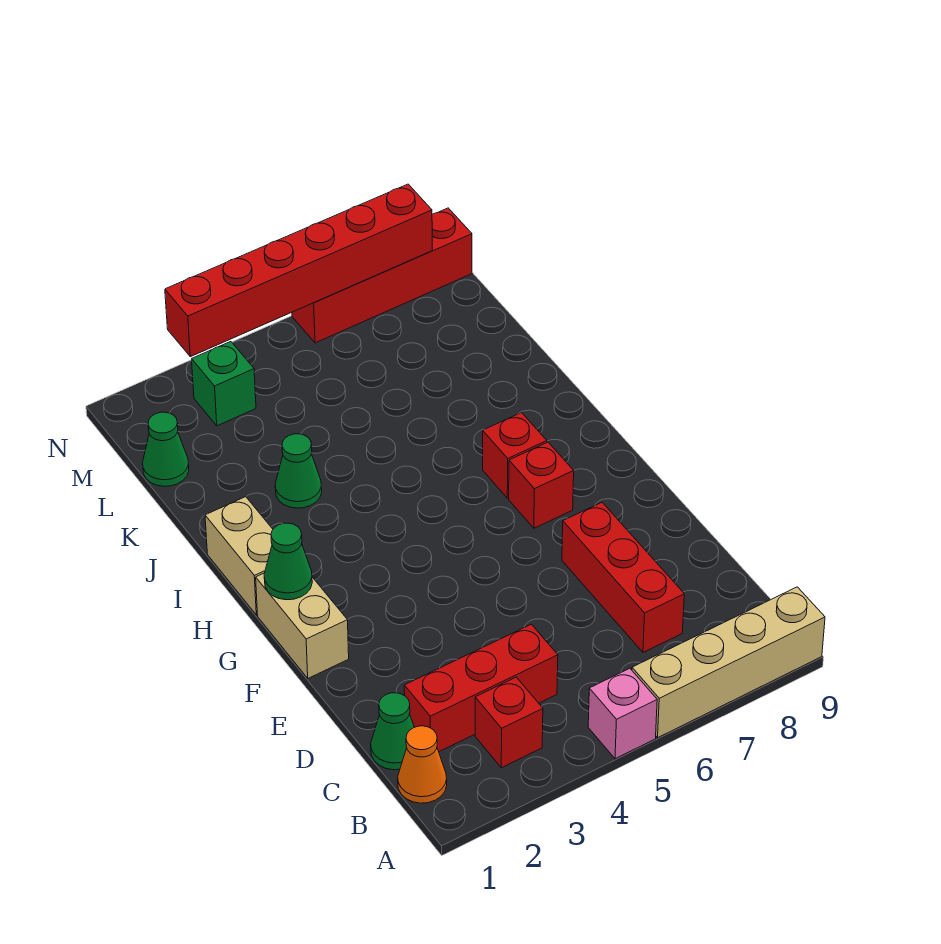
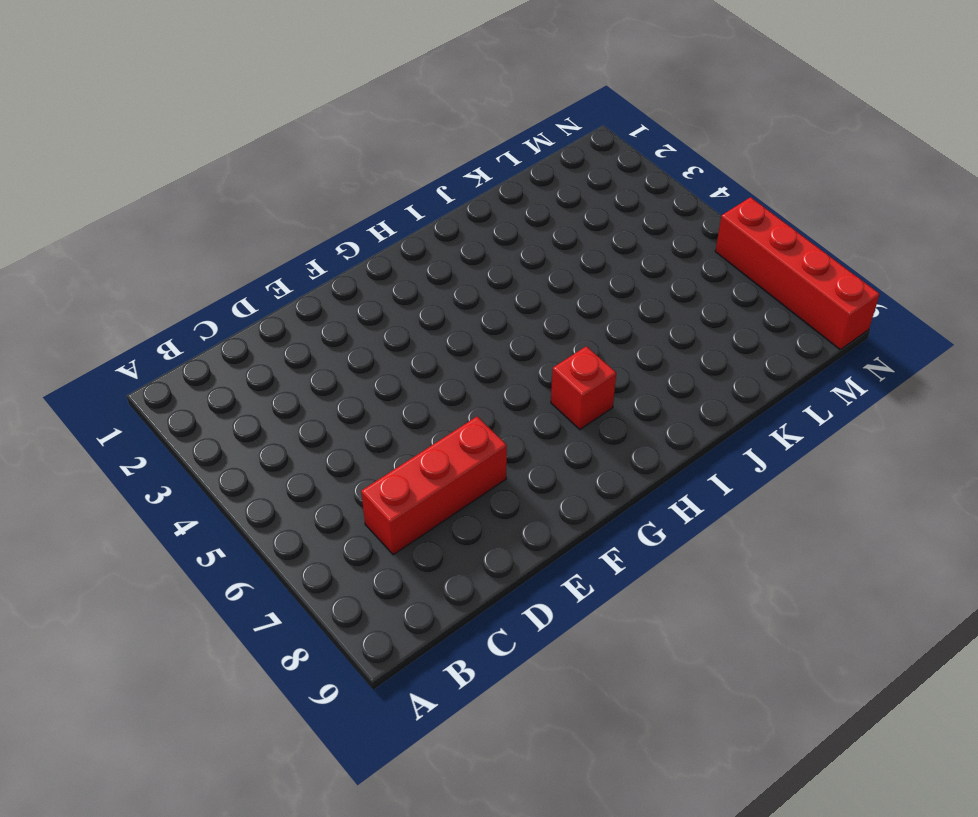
none -> pink brick A5 level 1
none -> tan brick A6:A9 level 1
none -> orange cone B1 level 1

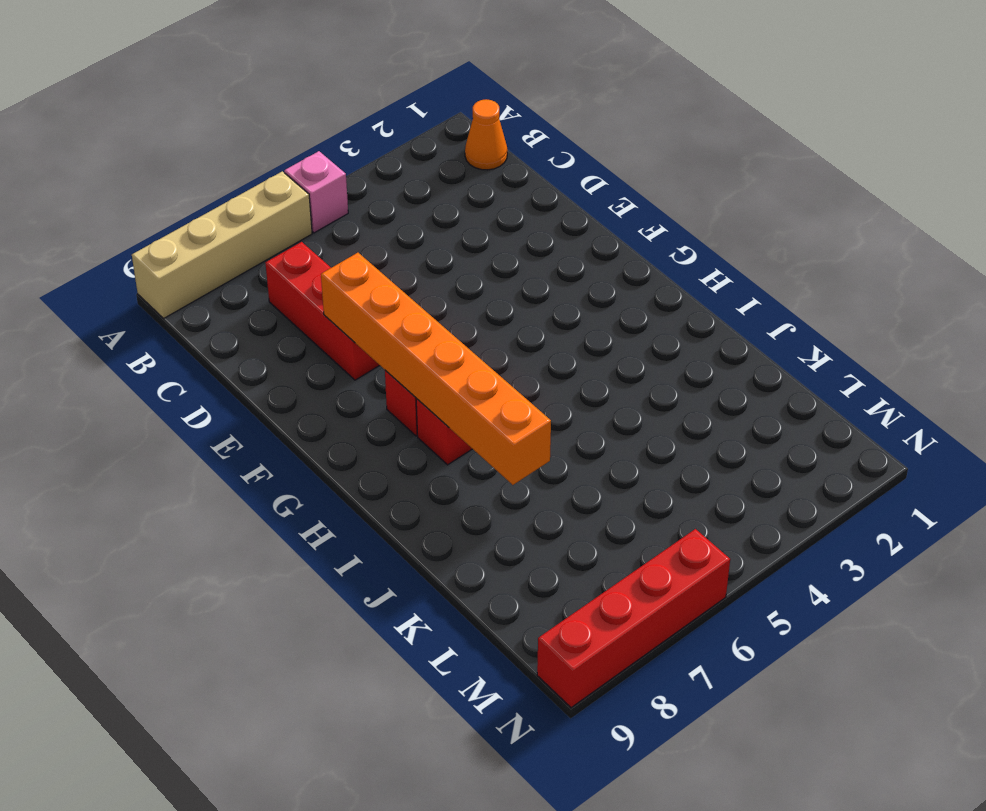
orange brick E7:J7 level 2 -> none
none -> red brick B3 level 1
none -> green cone C1 level 1
none -> red brick C2:C4 level 1

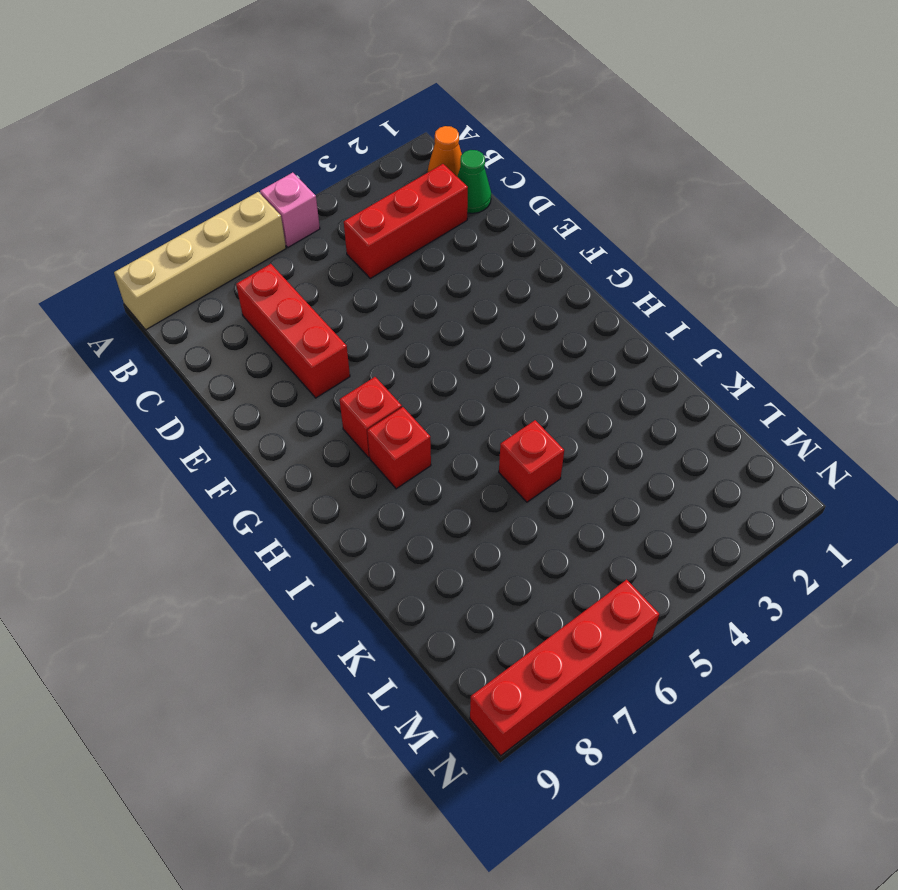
red brick J5 level 1 -> red brick B3 level 1
none -> tan brick F1:G1 level 1
none -> tan brick H1:I1 level 1
none -> green cone J3 level 1

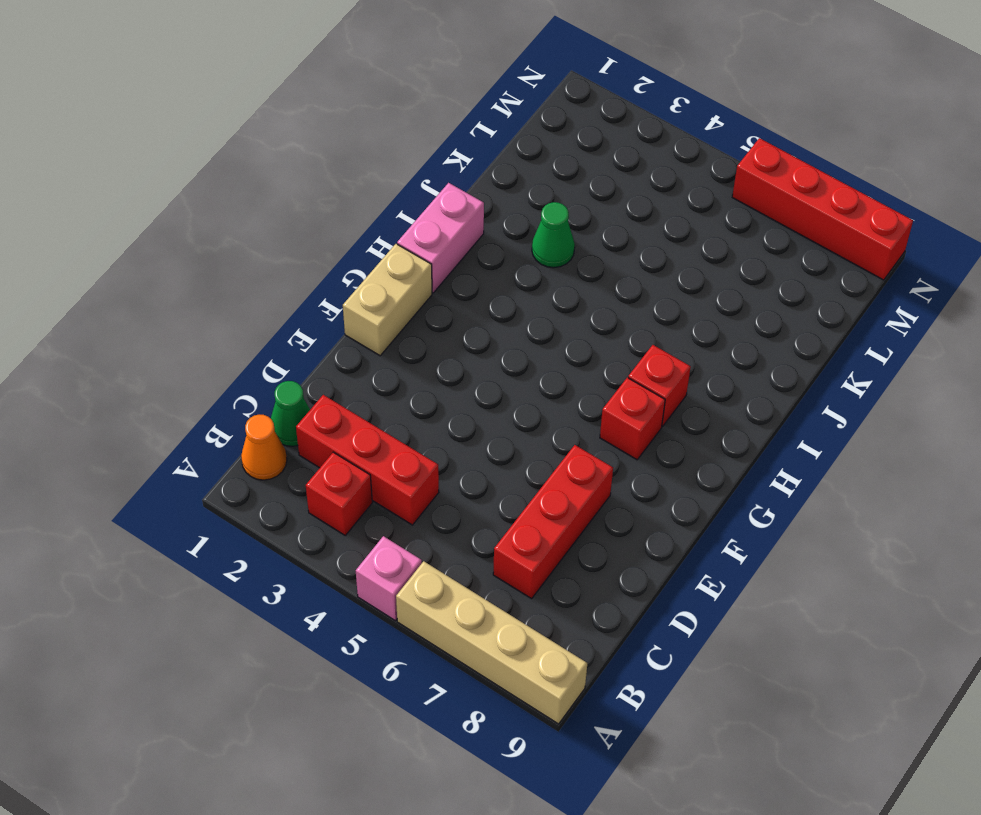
pink brick H1:I1 level 1 -> tan brick H1:I1 level 1
none -> green cone L1 level 1
none -> green brick M3 level 1
none -> green cone G1 level 2

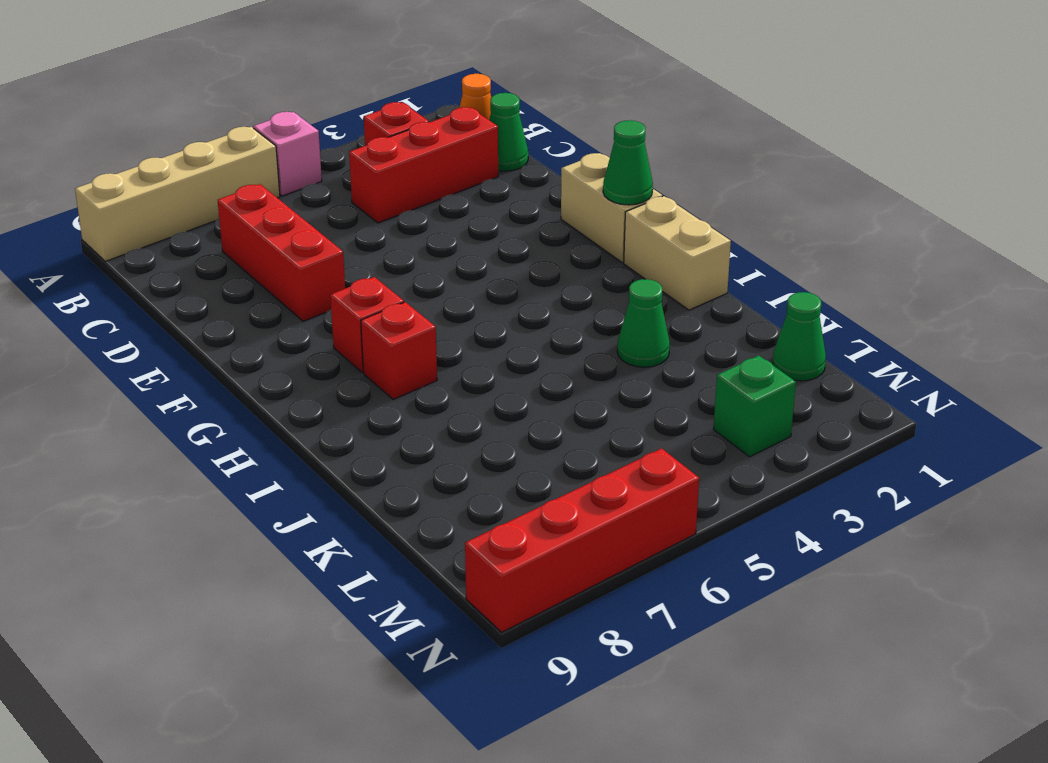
none -> red brick N3:N8 level 2

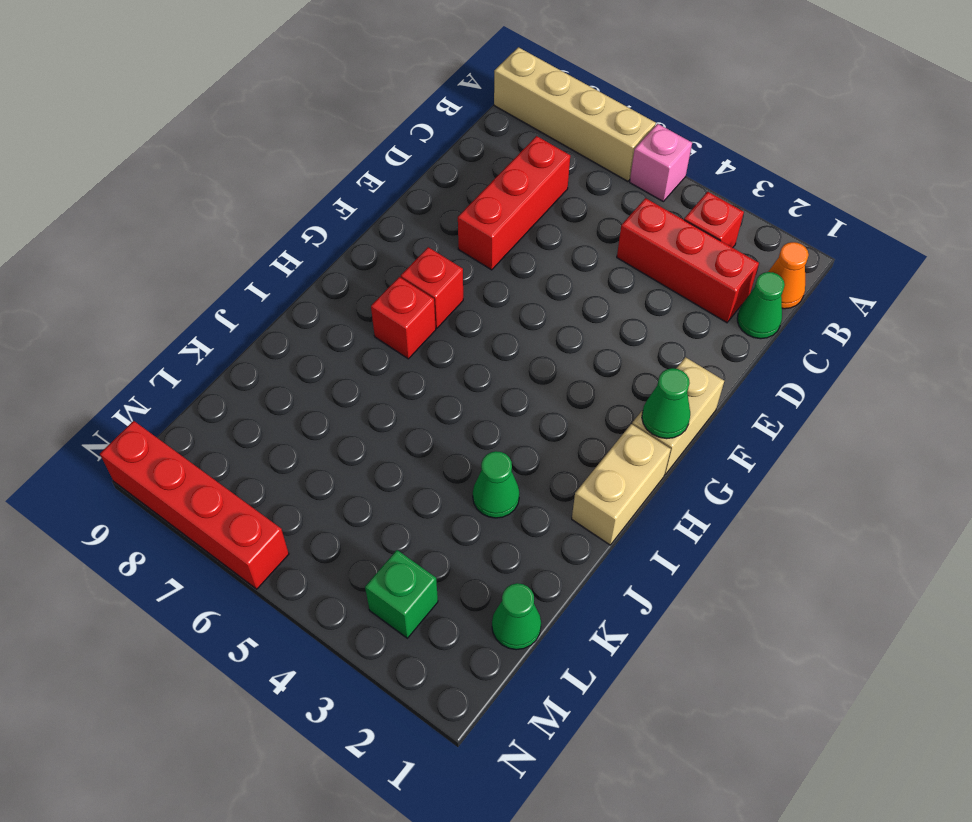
none -> red brick N3:N8 level 2

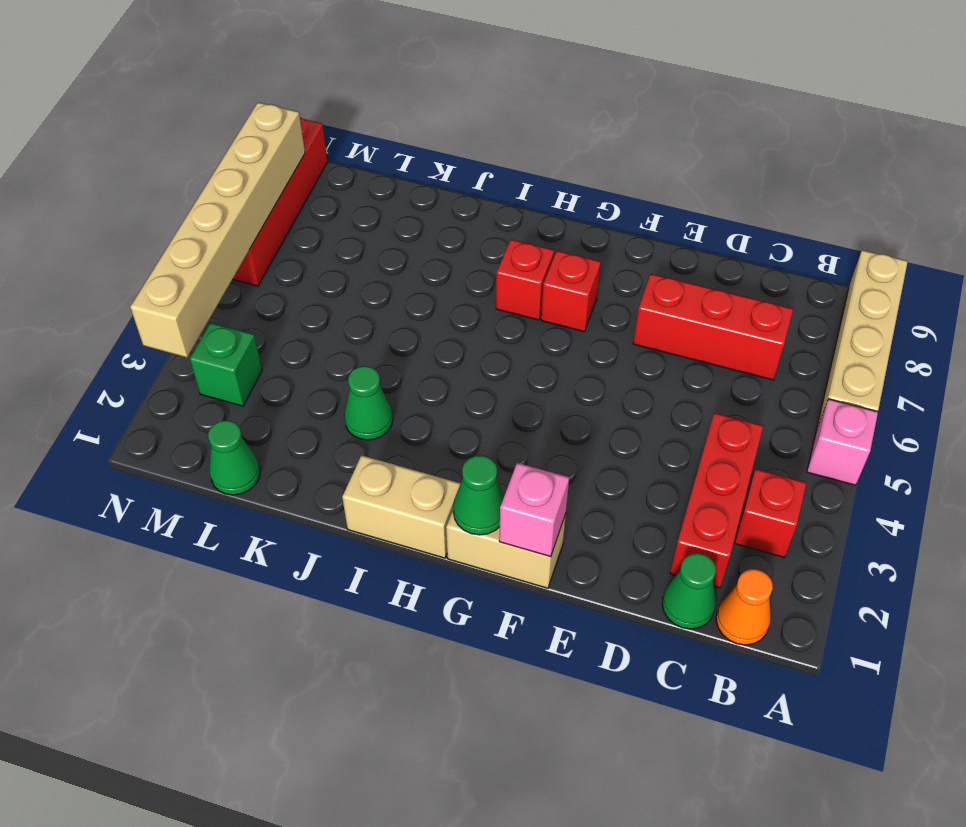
pink brick F1 level 2 -> none
tan brick N3:N8 level 2 -> red brick N3:N8 level 2

